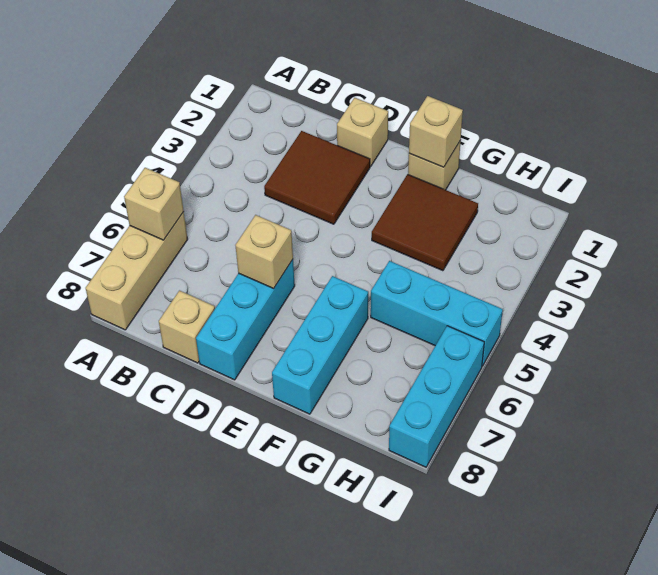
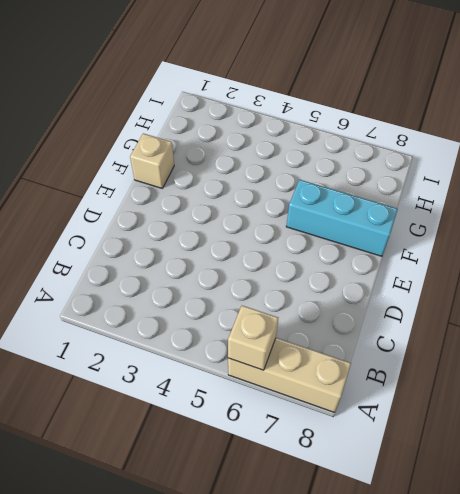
none -> brown tile C2:D3 level 1
none -> tan brick C8 level 1
none -> tan brick D1 level 1

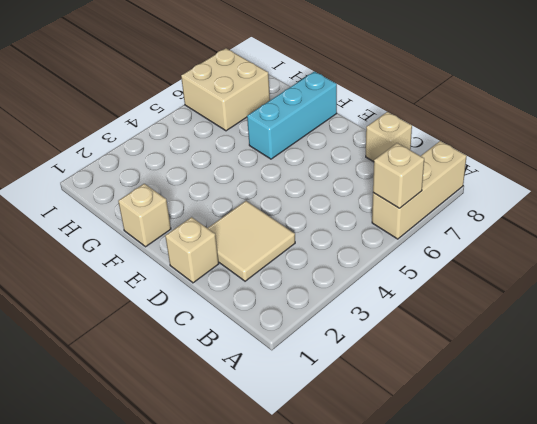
tan tile C2:D3 level 1 -> brown tile C2:D3 level 1
tan brick H6:I7 level 1 -> cyan brick I6:I8 level 1
none -> cyan brick D6:D8 level 1
none -> brown tile F2:G3 level 1
none -> cyan brick G5:I5 level 1

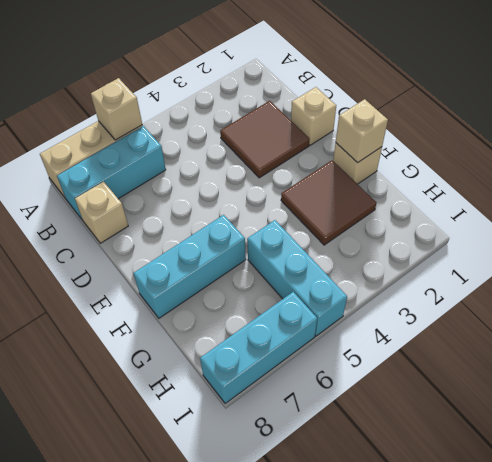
cyan brick B6:B8 level 1 -> cyan brick D6:D8 level 1
none -> tan brick D6 level 2

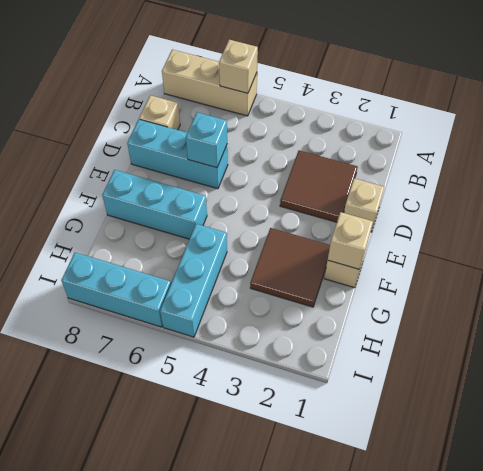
cyan brick D6 level 2 -> tan brick D6 level 2

